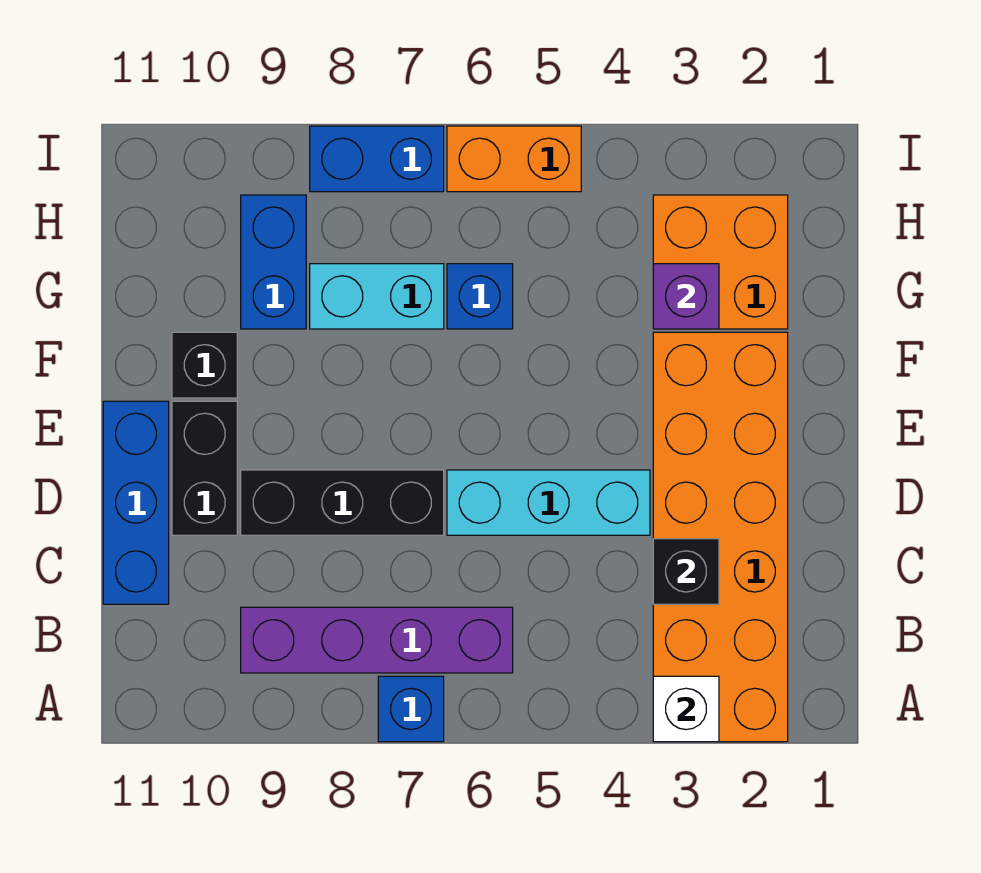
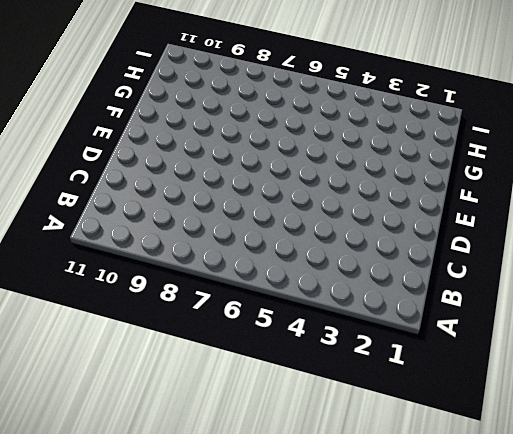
none -> orange brick A2:F3 level 1
none -> blue brick A7 level 1
none -> purple brick B6:B9 level 1

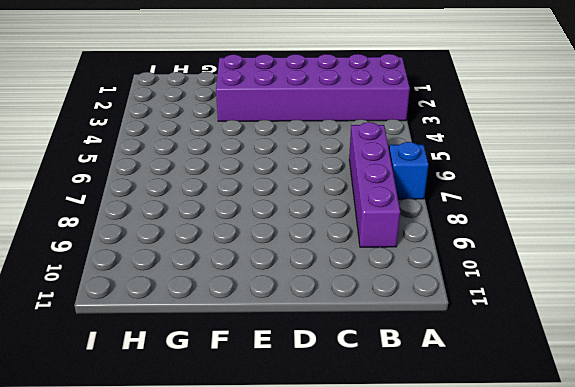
purple brick A2:F3 level 1 -> orange brick A2:F3 level 1
none -> blue brick C11:E11 level 1
none -> cyan brick D4:D6 level 1
none -> black brick D7:D9 level 1

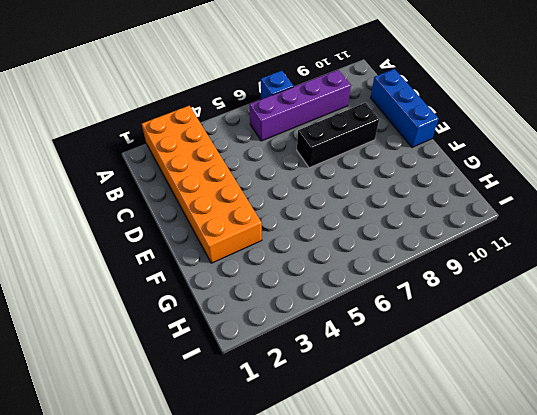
none -> cyan brick D4:D6 level 1
none -> black brick D10:E10 level 1
none -> black brick F10 level 1

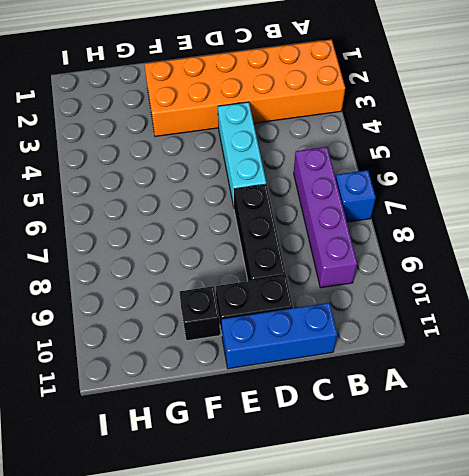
none -> orange brick G2:H3 level 1
none -> blue brick G6 level 1
none -> cyan brick G7:G8 level 1

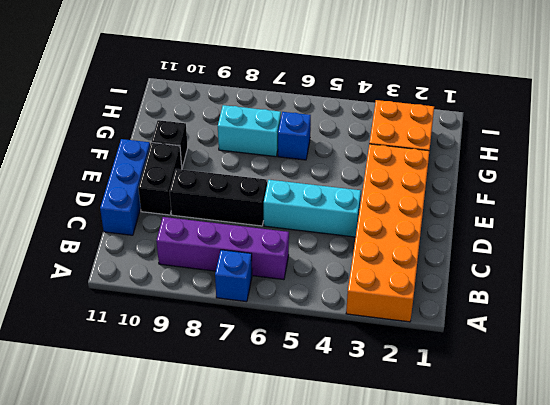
none -> blue brick G9:H9 level 1
none -> orange brick I5:I6 level 1
none -> blue brick I7:I8 level 1

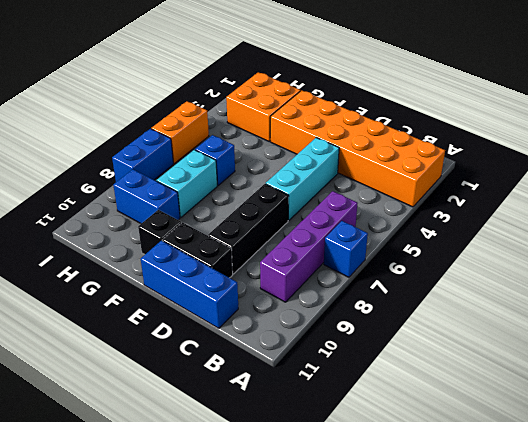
none -> white brick A3 level 2
none -> black brick C3 level 2
none -> purple brick G3 level 2

